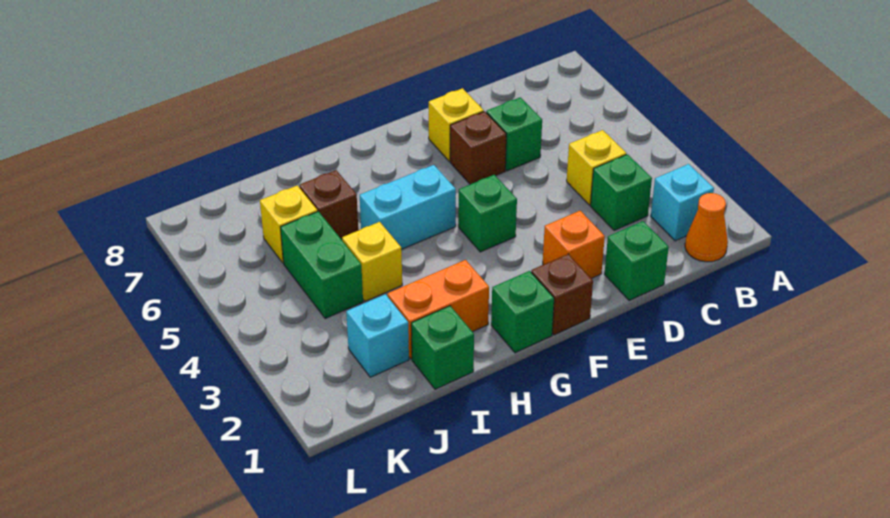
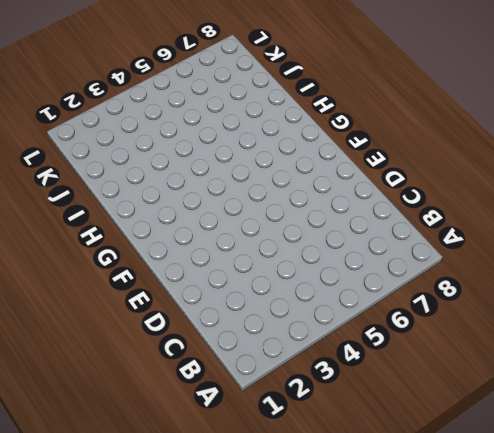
none -> orange cone B1 level 1
none -> cyan brick B2 level 1
none -> green brick C3 level 1

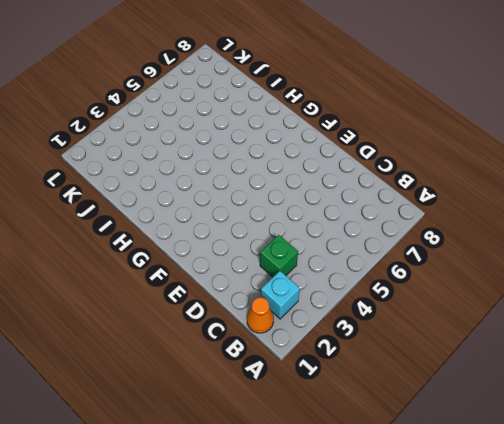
none -> yellow brick C4 level 1
none -> green brick D1 level 1
none -> green brick D6 level 1

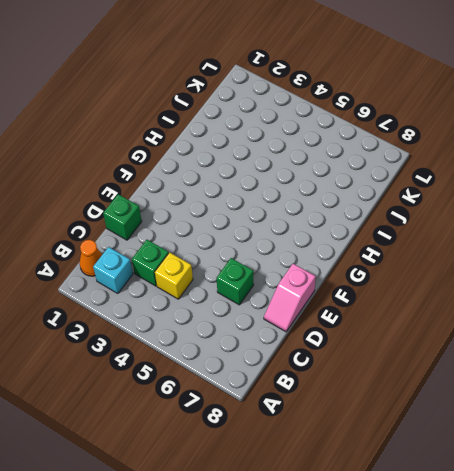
pink slope D8:E8 level 1 top E -> none
none -> orange brick E2 level 1
none -> brown brick E6 level 1
none -> yellow brick E7 level 1

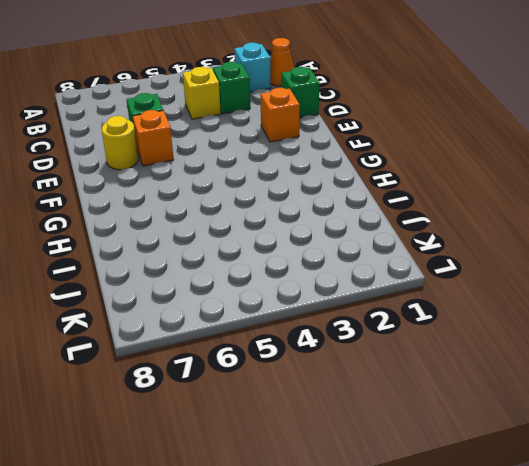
orange brick E6 level 1 -> brown brick E6 level 1
yellow round brick E7 level 1 -> yellow brick E7 level 1
none -> brown brick F1 level 1
none -> green brick F4 level 1
none -> green brick G1 level 1

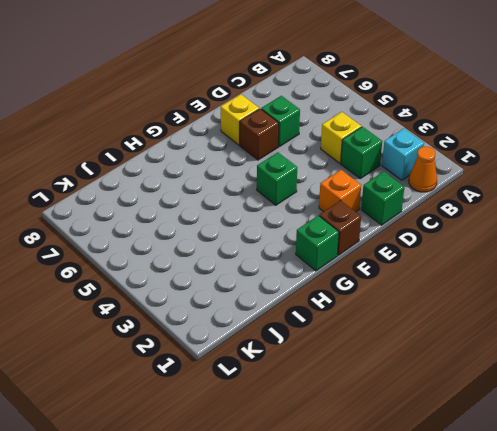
none -> cyan brick G5:H5 level 1
none -> orange brick H2:I2 level 1
none -> green brick I1 level 1

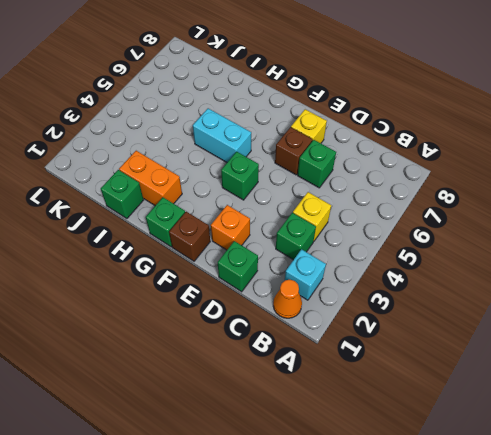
none -> yellow brick I4 level 1
none -> brown brick I6 level 1
none -> cyan brick J2 level 1

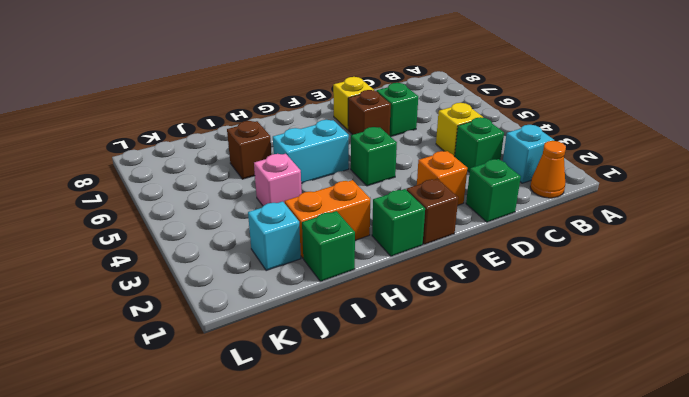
pink brick I4 level 1 -> yellow brick I4 level 1
none -> green brick J4:J5 level 1
none -> yellow brick J6 level 1

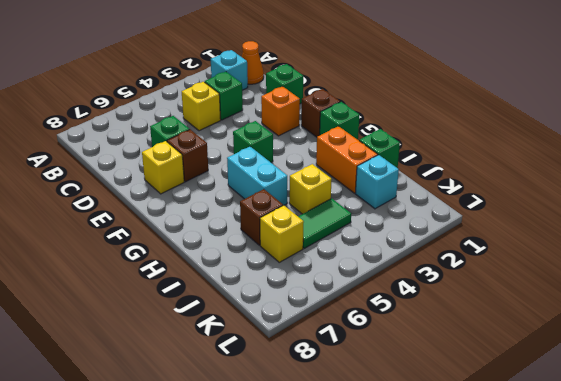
green tile J4:J5 level 1 -> green brick J4:J5 level 1

